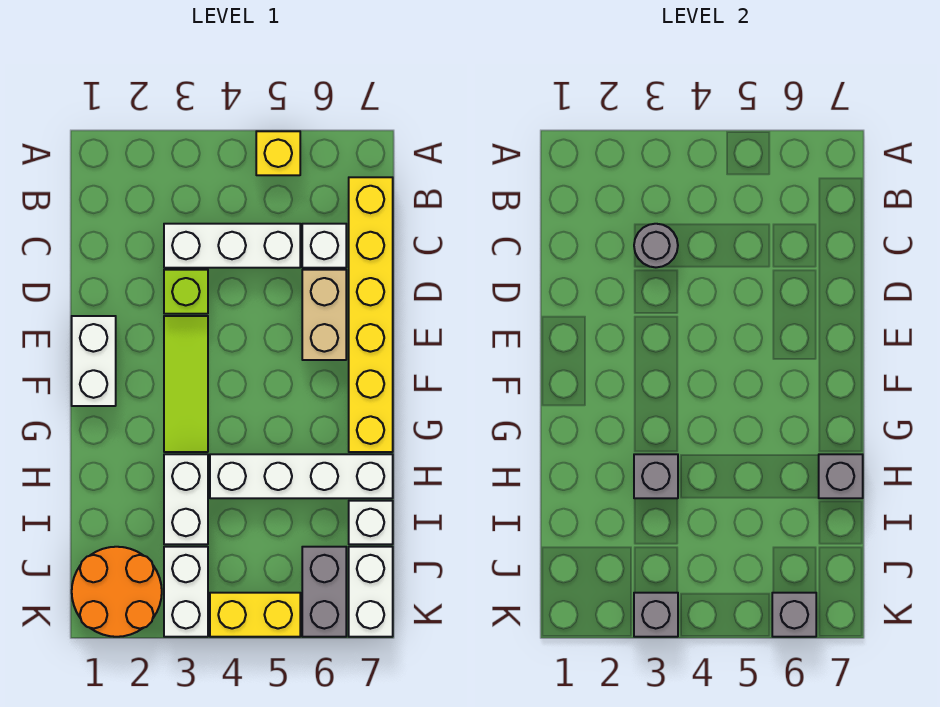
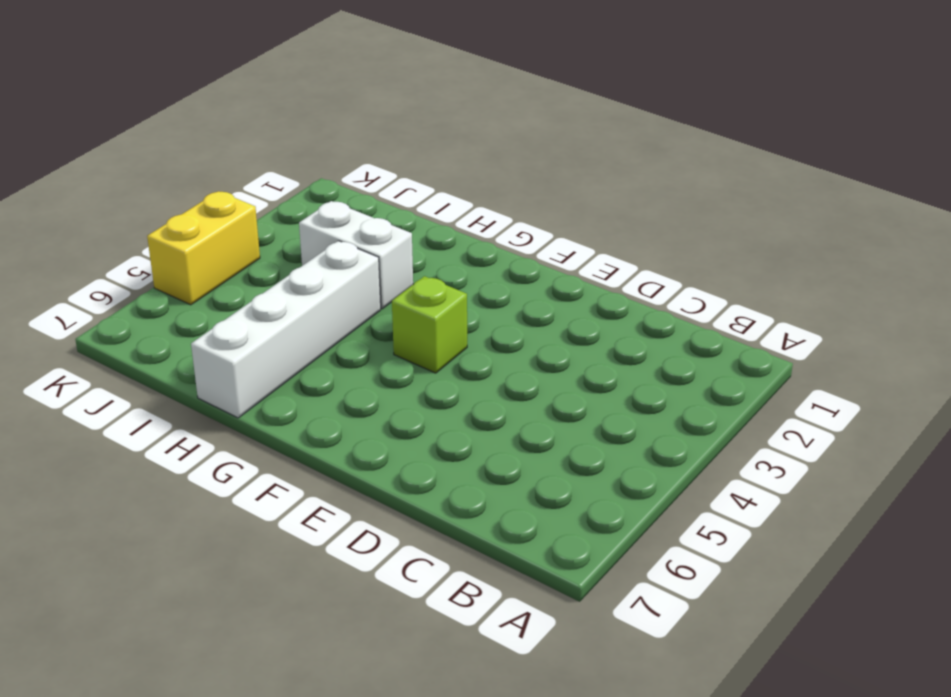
lime brick F4 level 1 -> lime brick D3 level 1
none -> yellow brick A5 level 1
none -> yellow brick B7:G7 level 1
none -> white brick C3:C5 level 1

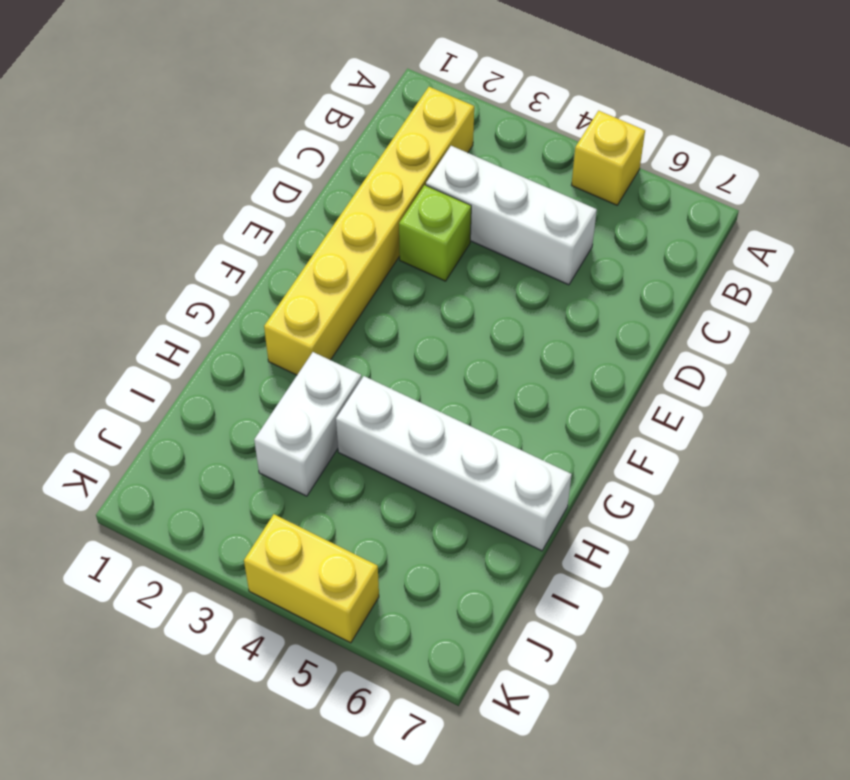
yellow brick B2:G2 level 1 -> yellow brick B7:G7 level 1
none -> white brick C6 level 1
none -> tan brick D6:E6 level 1
none -> white brick E1:F1 level 1

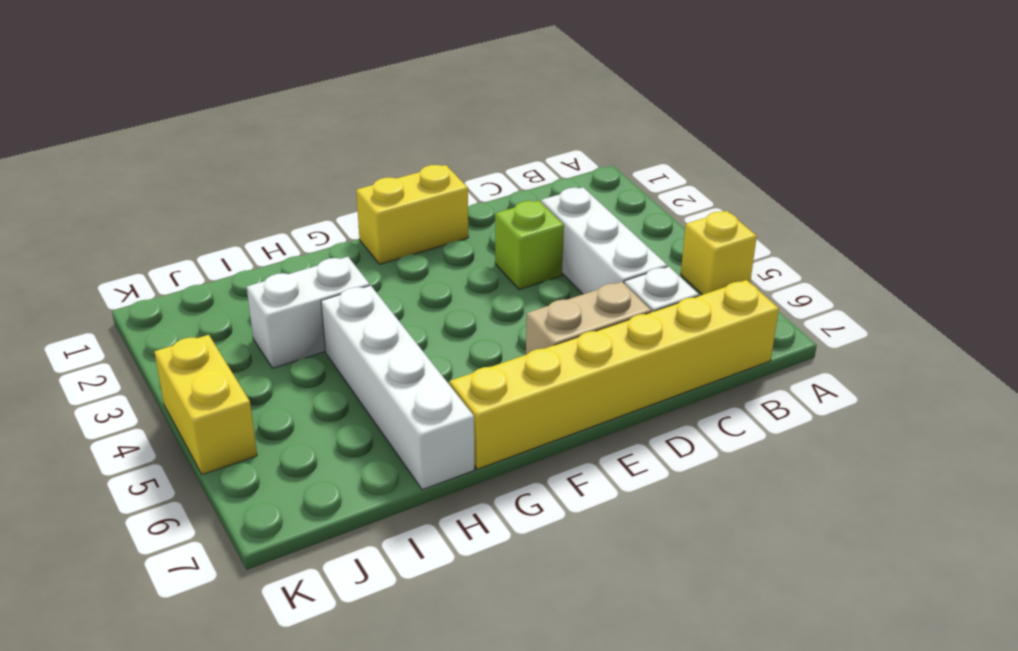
yellow brick E1:F1 level 1 -> white brick E1:F1 level 1
none -> lime tile E3:G3 level 1
none -> white brick I7 level 1
none -> orange round brick J1:K2 level 1

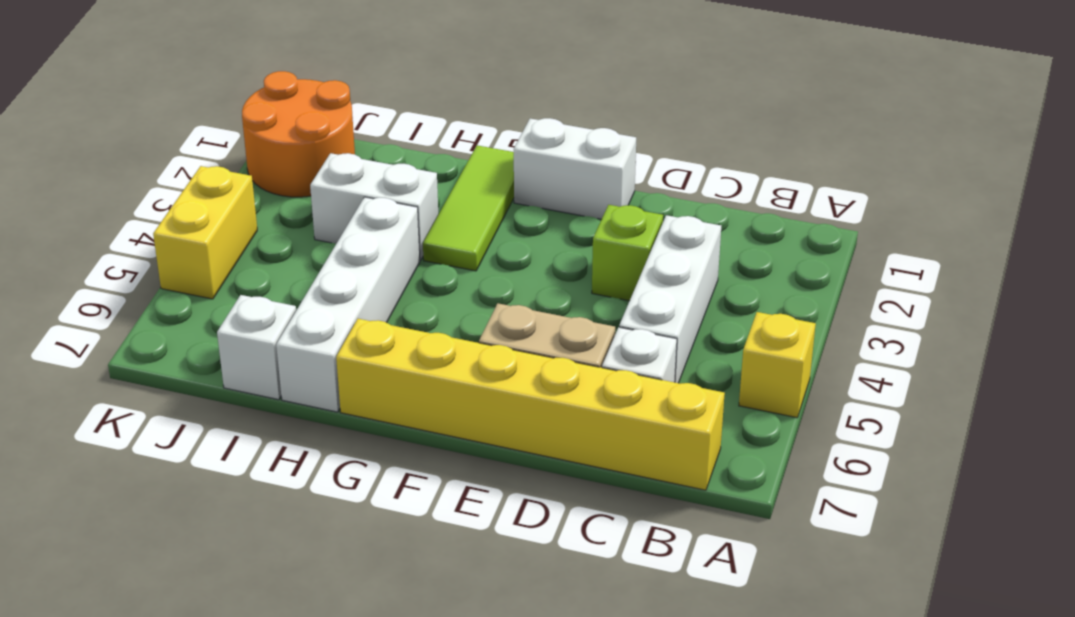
lime tile G1:G3 level 1 -> lime tile E3:G3 level 1
none -> white brick J3:K3 level 1
none -> grey brick J6:K6 level 1
none -> white brick J7:K7 level 1

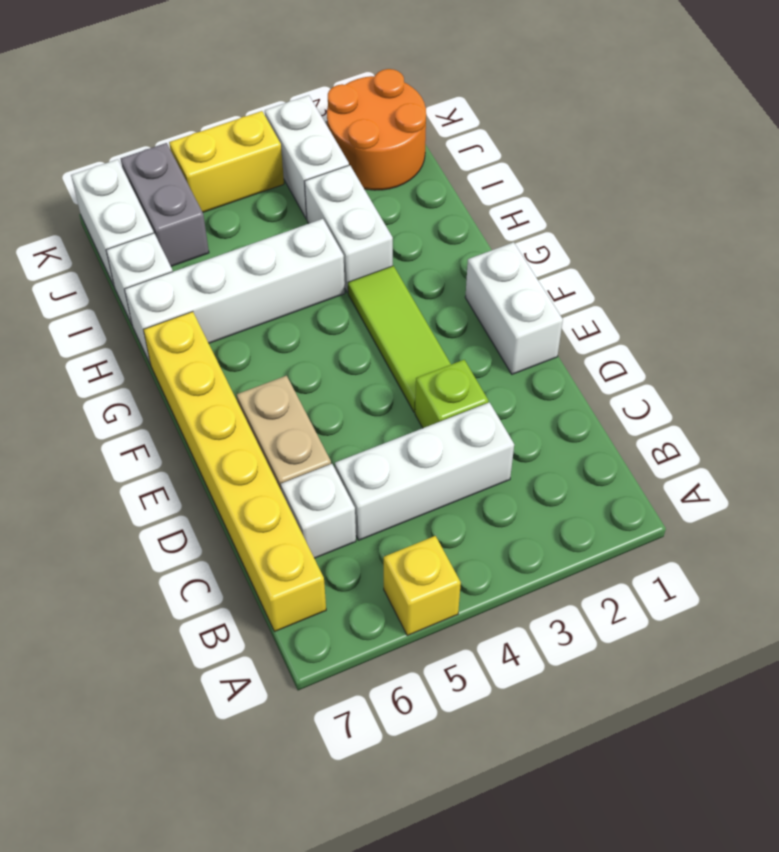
none -> grey round brick C3 level 2
none -> grey brick H3 level 2
none -> grey brick H7 level 2

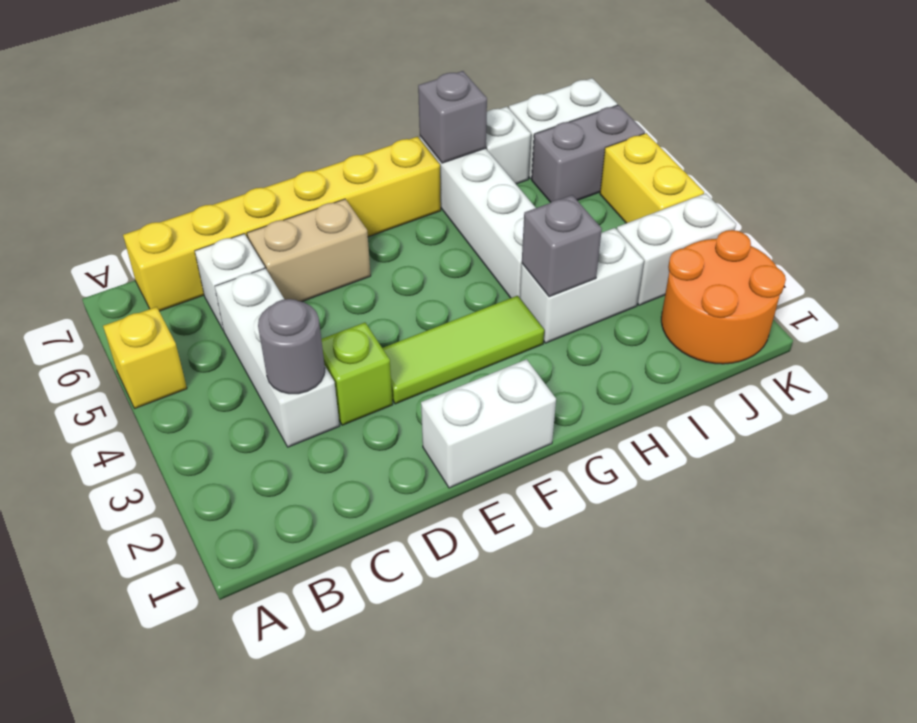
none -> grey brick K3 level 2
none -> grey brick K6 level 2

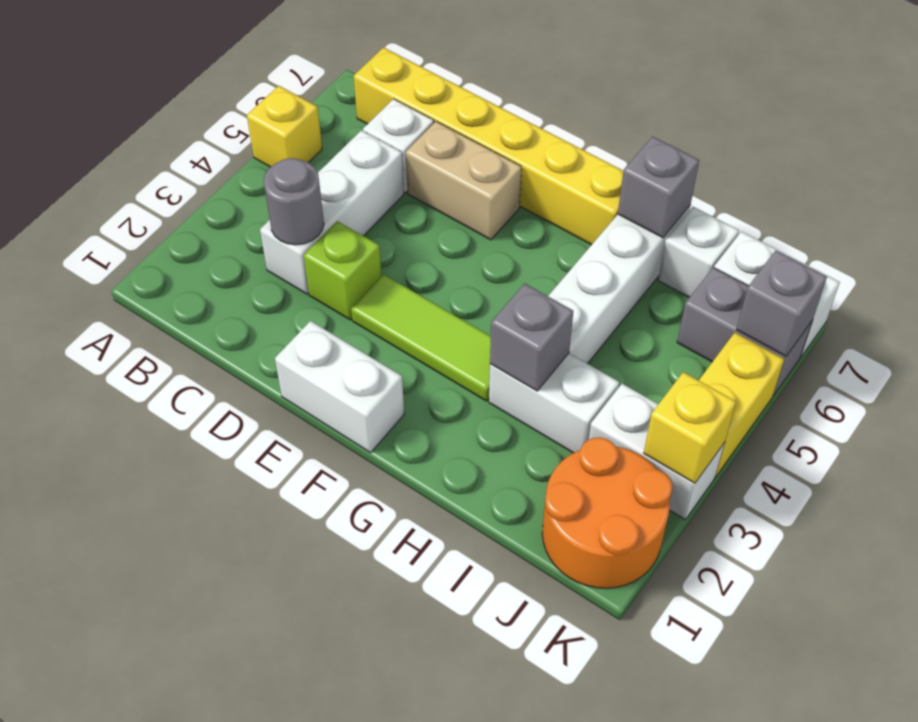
yellow brick K3 level 2 -> grey brick K3 level 2

